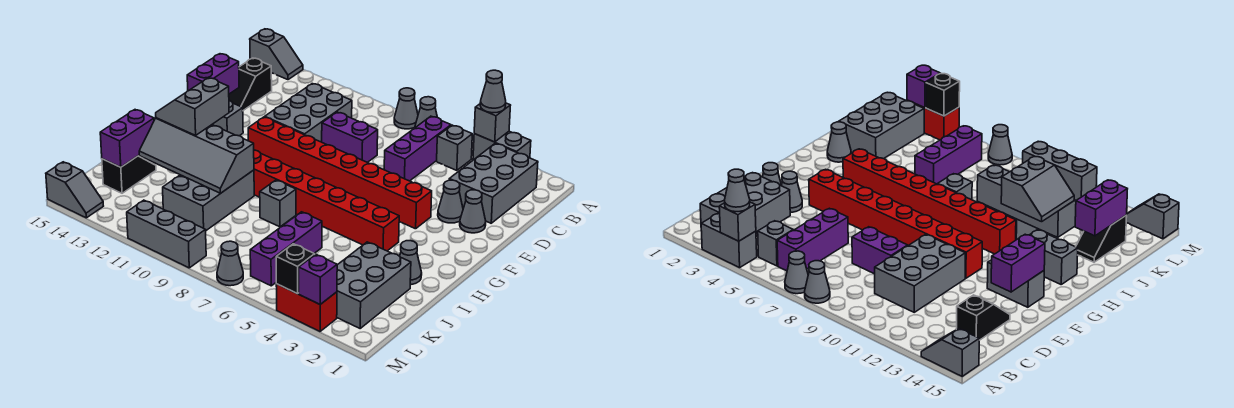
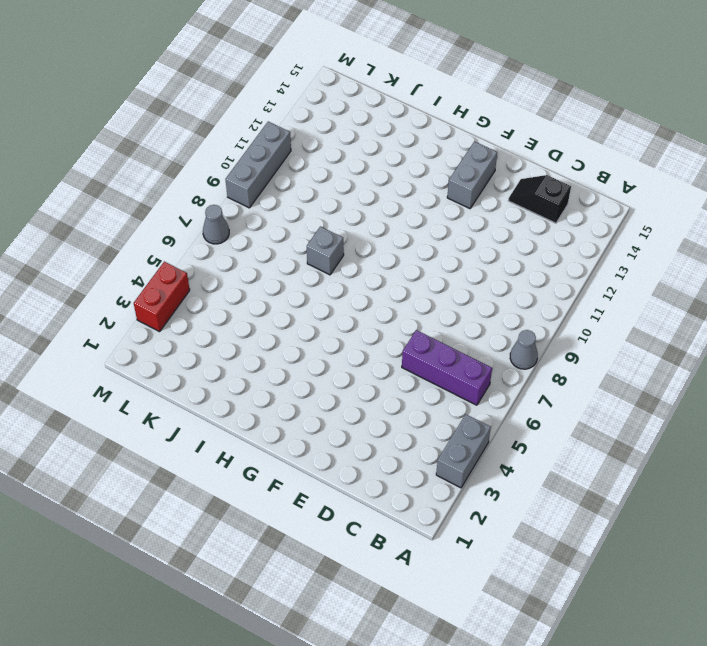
none -> grey cone A7 level 1
none -> grey slope A14:A15 level 1 top 15
none -> grey brick B2:D3 level 1
none -> grey brick B5 level 1

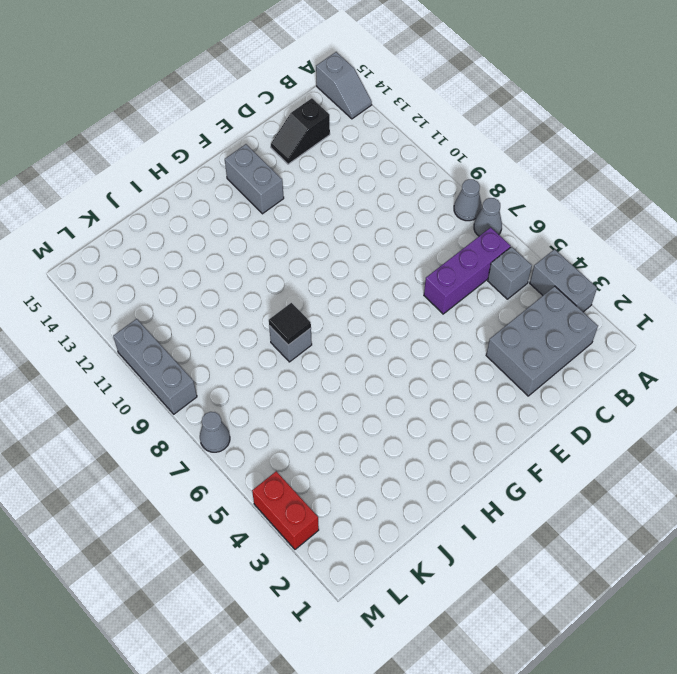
black tile I8 level 2 -> none
none -> grey brick C10:E11 level 1
none -> purple brick D8:D9 level 1
none -> grey cone E2 level 1
none -> grey cone E3 level 1

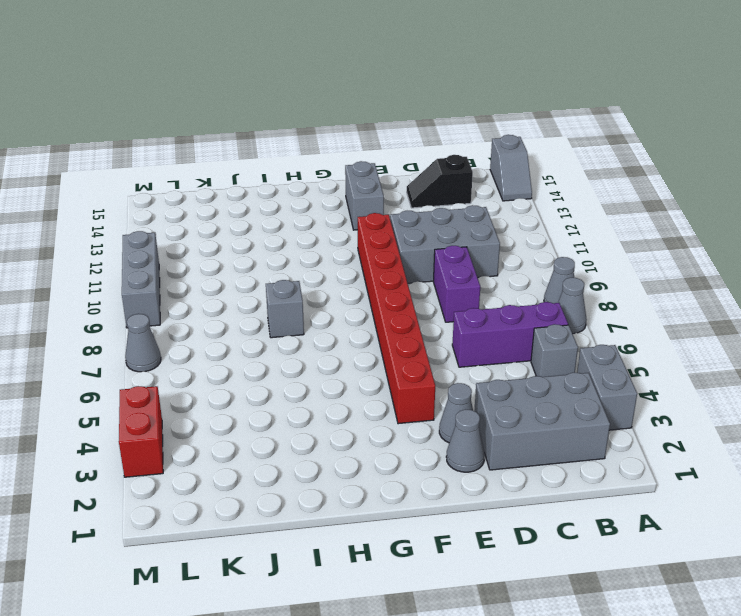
none -> red brick H4:H11 level 1
none -> grey brick H13:H14 level 1
none -> grey cone I2 level 1
none -> grey brick I10:K11 level 1

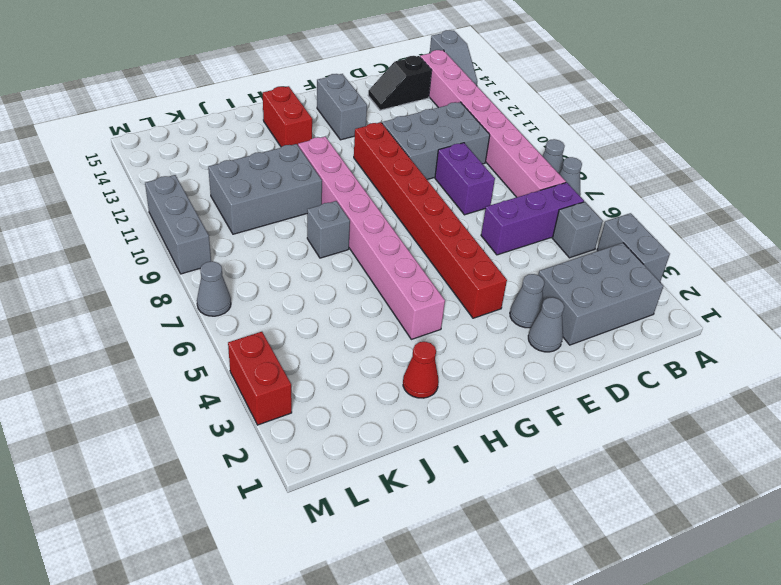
pink brick B7:B14 level 1 -> none
pink brick H4:H11 level 1 -> red brick H4:H11 level 1
red brick H13:H14 level 1 -> grey brick H13:H14 level 1
red cone I2 level 1 -> grey cone I2 level 1
none -> grey brick J2:L3 level 1
none -> purple brick J6:L6 level 1
none -> black slope J14:K14 level 1 top K
none -> grey slope M14:M15 level 1 top 15

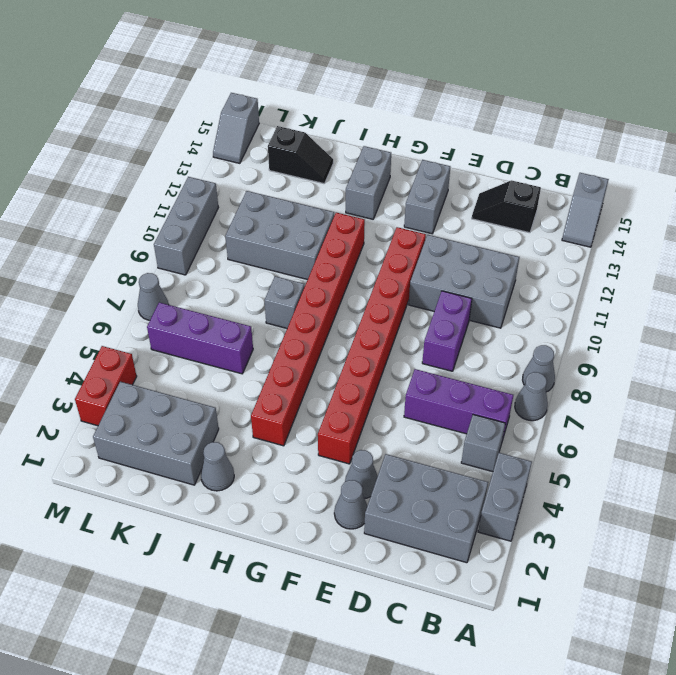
none -> grey brick A4 level 2
none -> purple brick E14:F14 level 2
none -> grey slope I10:J13 level 2 top I
none -> purple brick J14:K14 level 2

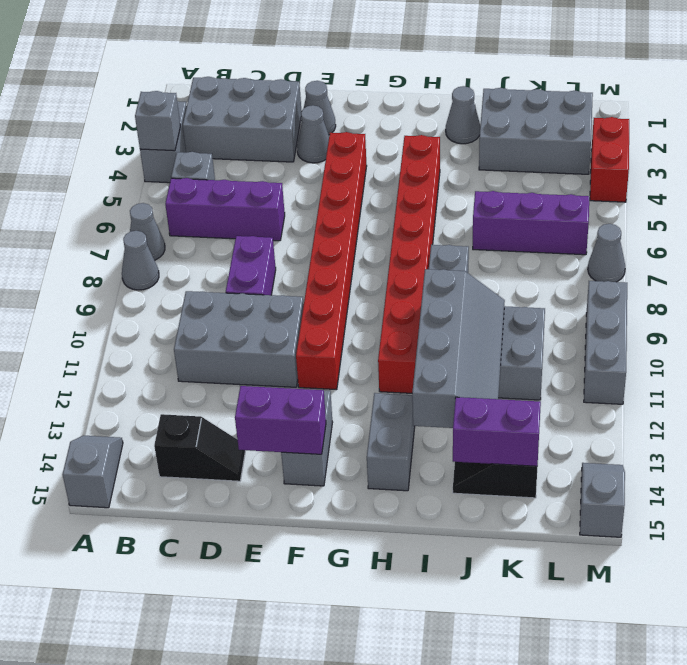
none -> purple brick M3 level 2
none -> black brick M4 level 2
none -> grey cone A4 level 3
none -> grey slope H12:I13 level 3 top 12

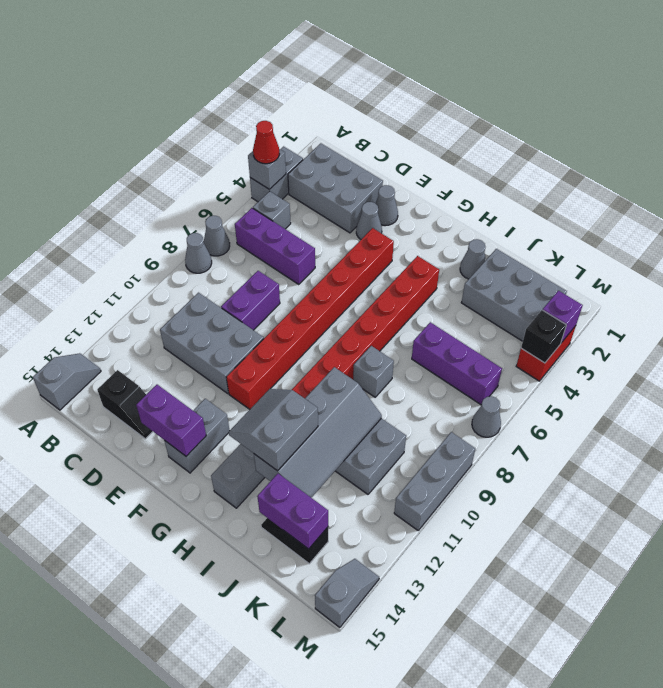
red cone A4 level 3 -> grey cone A4 level 3
grey slope H12:I13 level 3 top I -> grey slope H12:I13 level 3 top 12

